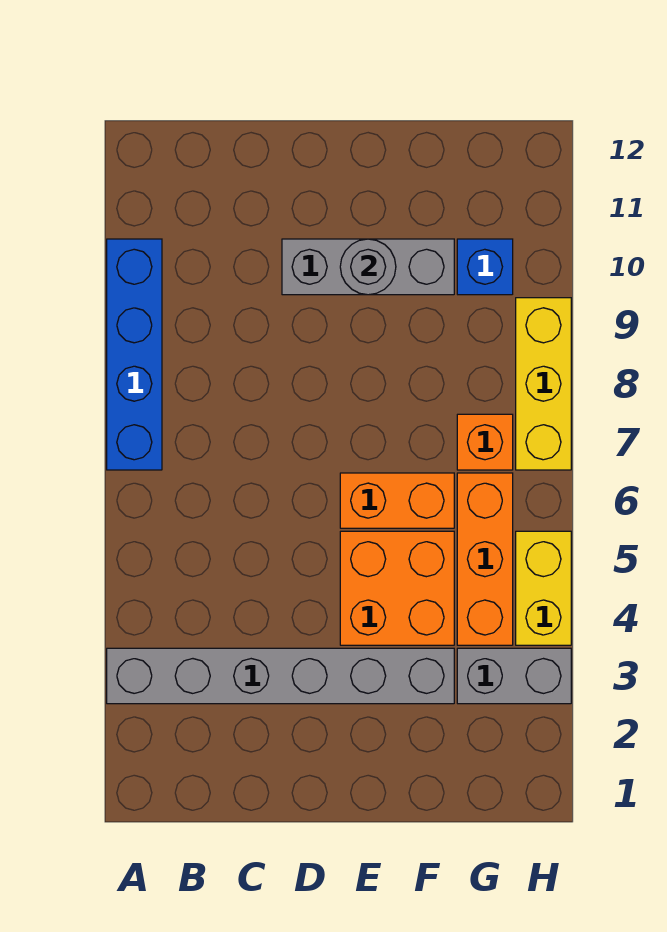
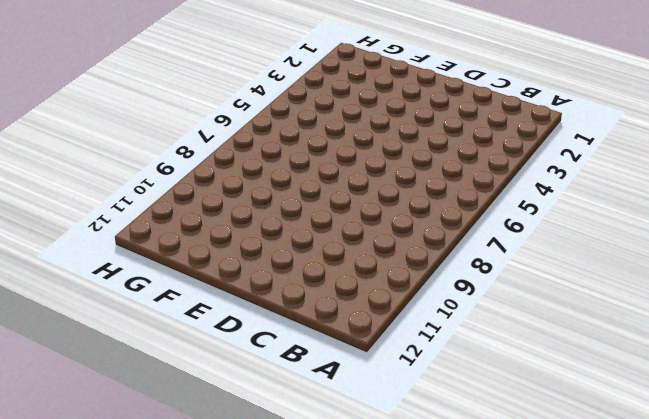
none -> grey brick A3:F3 level 1
none -> blue brick A7:A10 level 1
none -> grey brick D10:F10 level 1

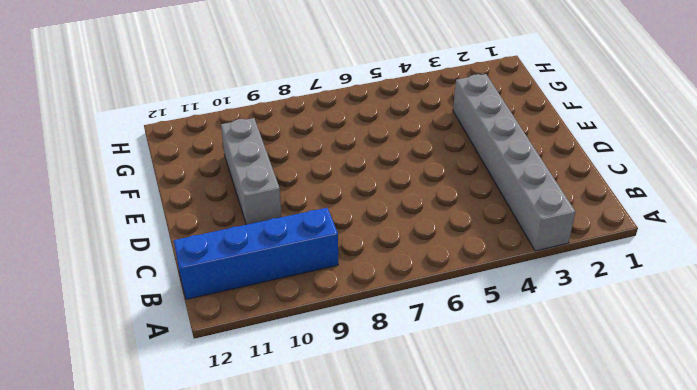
blue brick B9:B12 level 1 -> blue brick A7:A10 level 1
none -> orange brick E4:F5 level 1
none -> orange brick E6:F6 level 1
none -> grey brick G3:H3 level 1

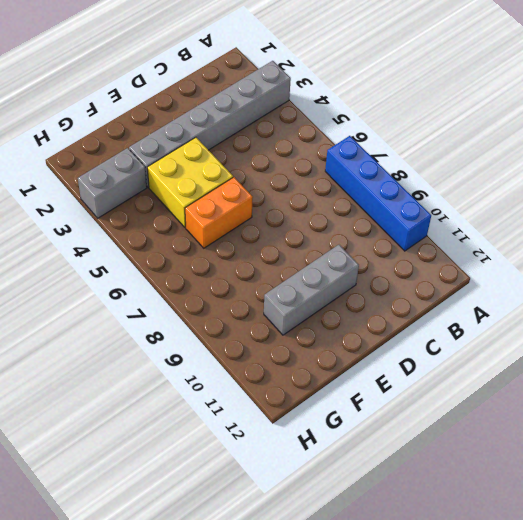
yellow brick E4:F5 level 1 -> orange brick E4:F5 level 1
none -> orange brick G4:G6 level 1
none -> orange brick G7 level 1
none -> blue brick G10 level 1

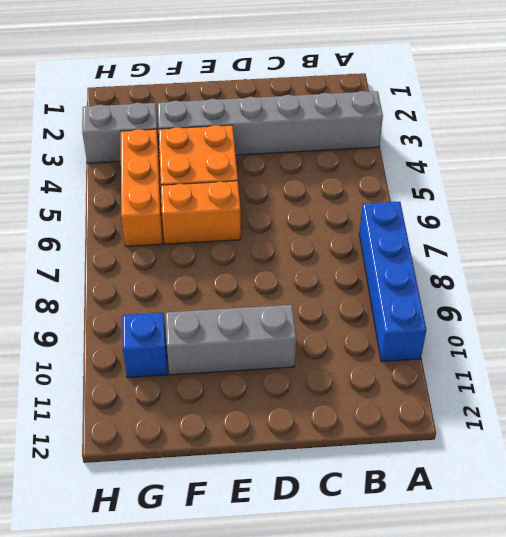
none -> orange brick G7 level 1
none -> yellow brick H4:H5 level 1
none -> yellow brick H7:H9 level 1

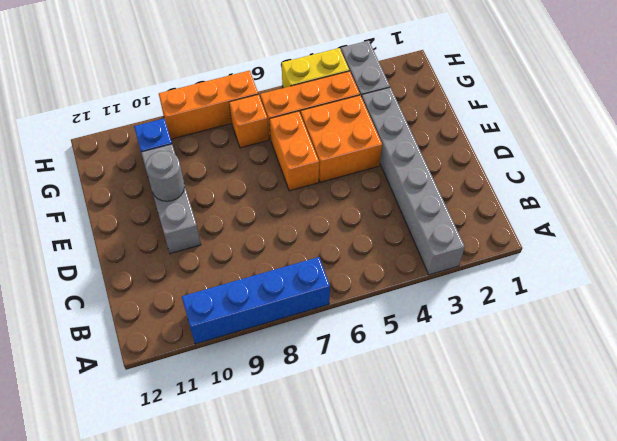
orange brick H7:H9 level 1 -> yellow brick H7:H9 level 1

